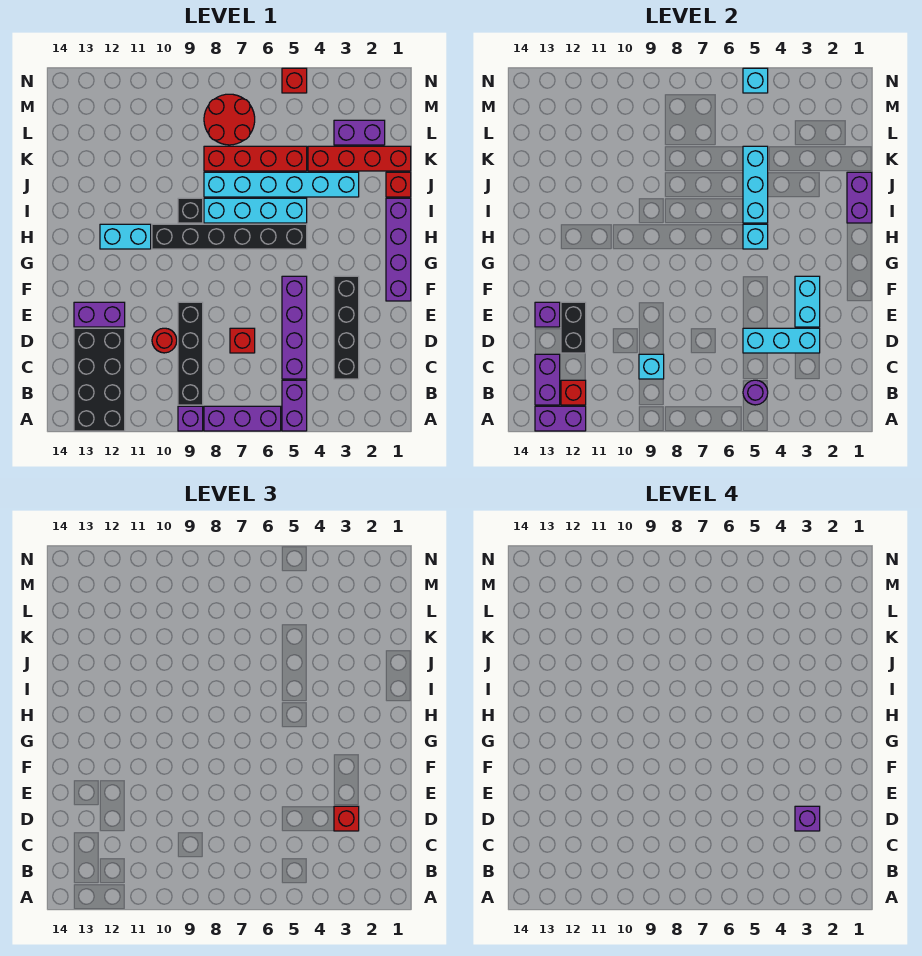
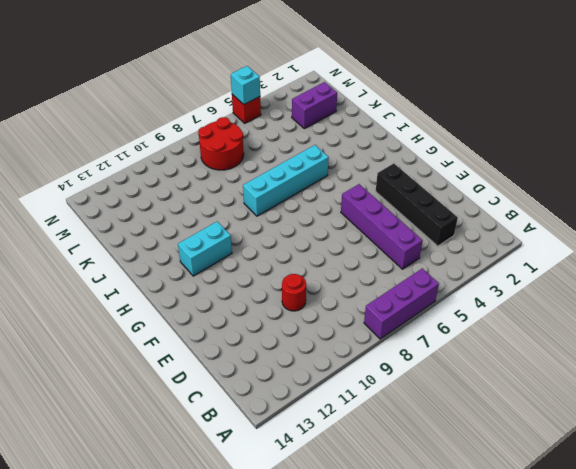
none -> purple brick A5:B5 level 1
none -> purple brick A9 level 1
none -> black brick A12:D13 level 1
none -> black brick B9:E9 level 1

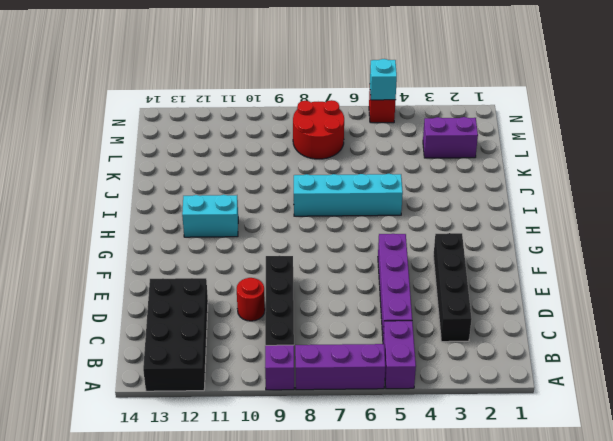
none -> red brick D7 level 1
none -> purple brick E12:E13 level 1
none -> purple brick F1:I1 level 1
none -> black brick H5:H10 level 1

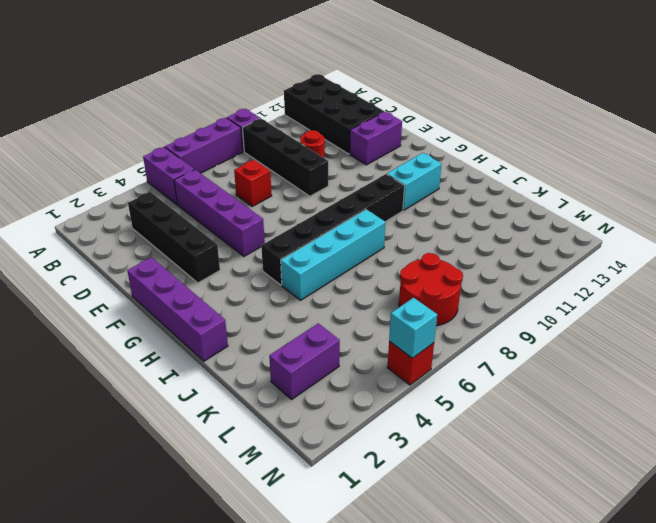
none -> black brick I9 level 1
none -> red brick J1 level 1
none -> cyan brick J3:J8 level 1
none -> red brick K1:K4 level 1

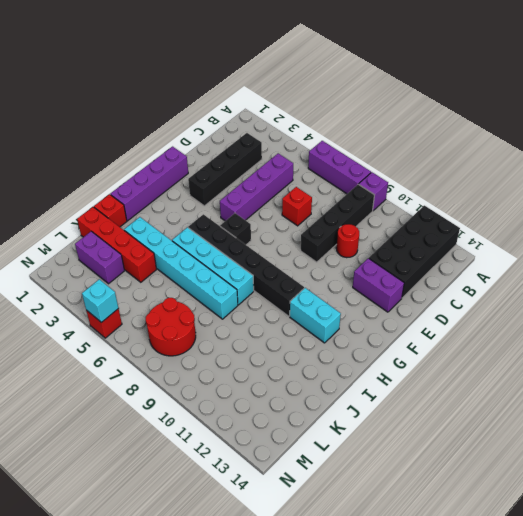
black brick G6 level 1 -> black brick I9 level 1
none -> purple brick A5:B5 level 1
none -> red brick K5:K8 level 1
none -> purple brick A12:A13 level 2
none -> purple round brick B5 level 2

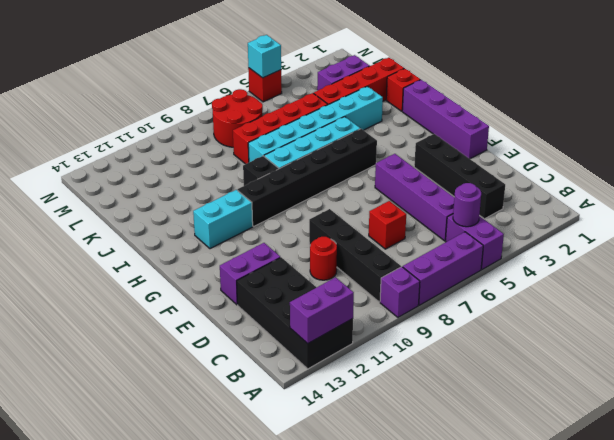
none -> red brick B12 level 2
none -> purple brick B13:C13 level 2
none -> cyan brick C9 level 2
none -> cyan brick D3:D5 level 2

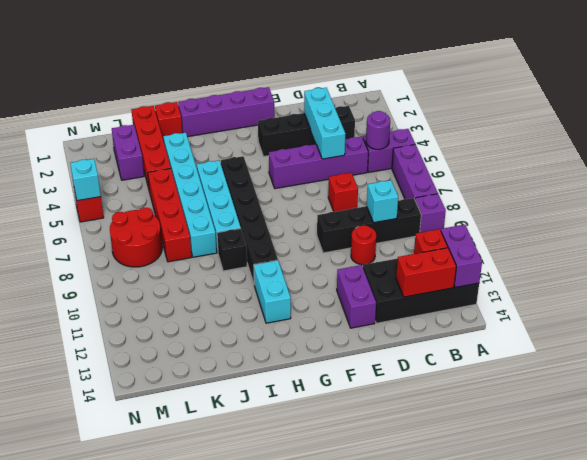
red brick B13:C13 level 2 -> purple brick B13:C13 level 2
none -> black brick D12:E12 level 2
none -> cyan brick E3:F3 level 2
none -> purple brick E13 level 2
none -> cyan brick H5 level 2

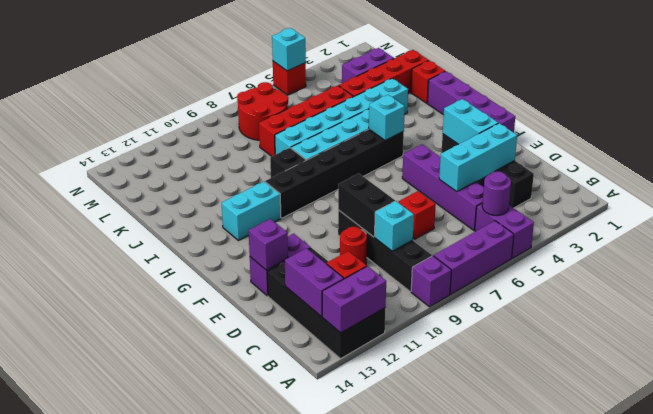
black brick D9:E9 level 2 -> black brick D12:E12 level 2
none -> purple brick I1:J1 level 2
none -> cyan brick I5:K5 level 2
none -> red brick D3 level 3
none -> purple brick D3 level 4

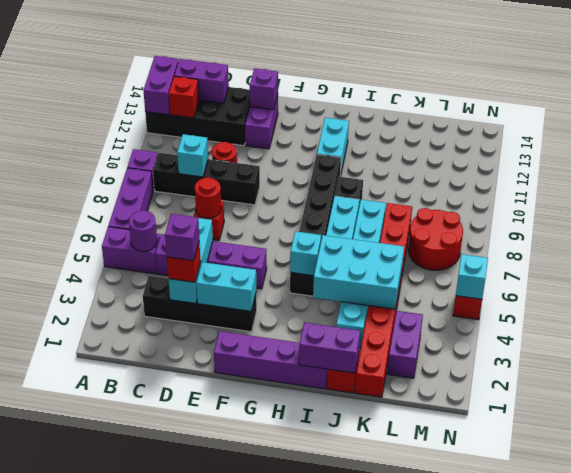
red round brick D7 level 2 -> none
cyan brick I4:K5 level 2 -> cyan brick I5:K5 level 2
none -> black brick D12:E12 level 2

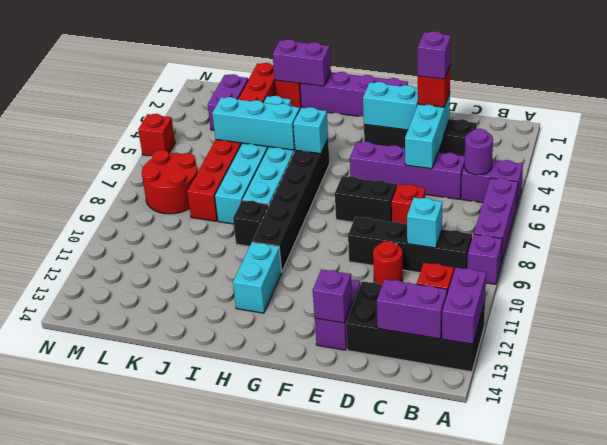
black brick E7:F7 level 1 -> black brick D12:E12 level 2
none -> cyan brick N5 level 2

